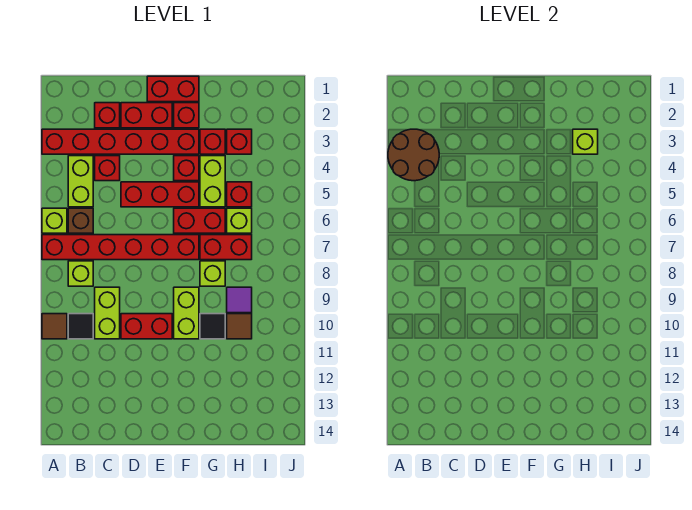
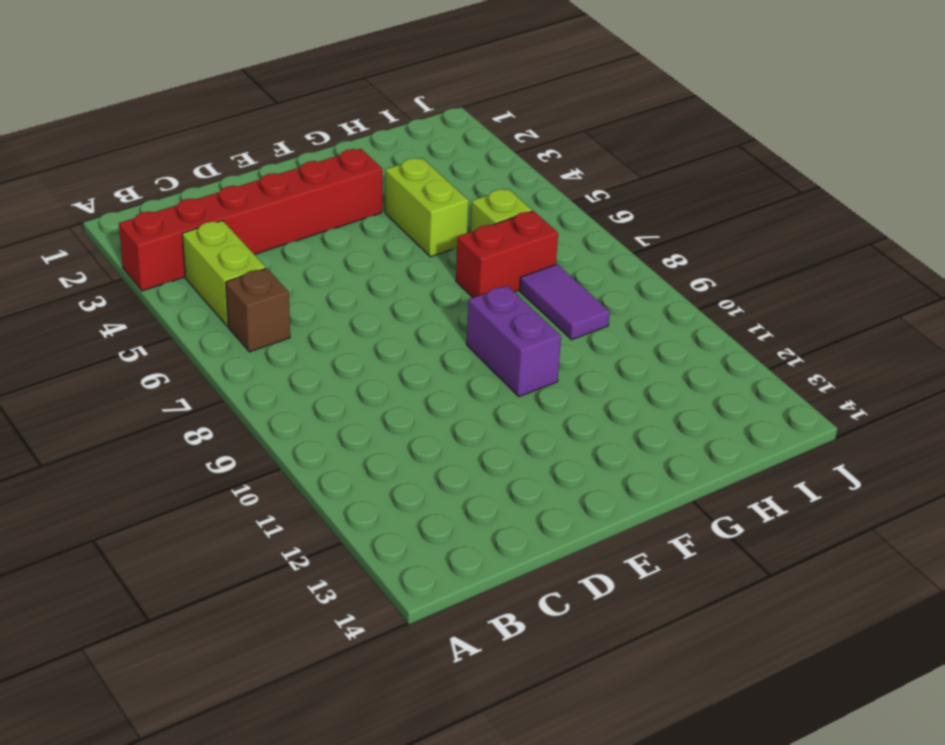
purple brick F9:F10 level 1 -> lime brick F9:F10 level 1
purple tile H8:H9 level 1 -> purple tile H9 level 1
none -> lime brick A6 level 1
none -> red brick A7:F7 level 1
none -> brown tile A10 level 1
none -> lime brick B8 level 1

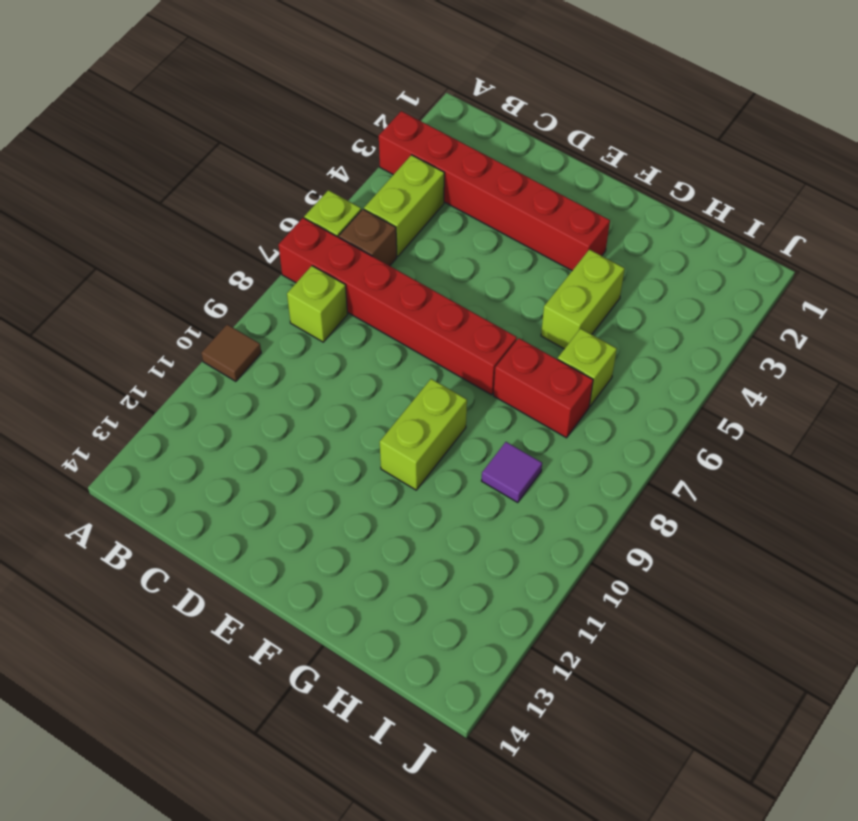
none -> black tile B10 level 1
none -> red brick C2 level 1
none -> red brick C4 level 1
none -> lime brick C9:C10 level 1

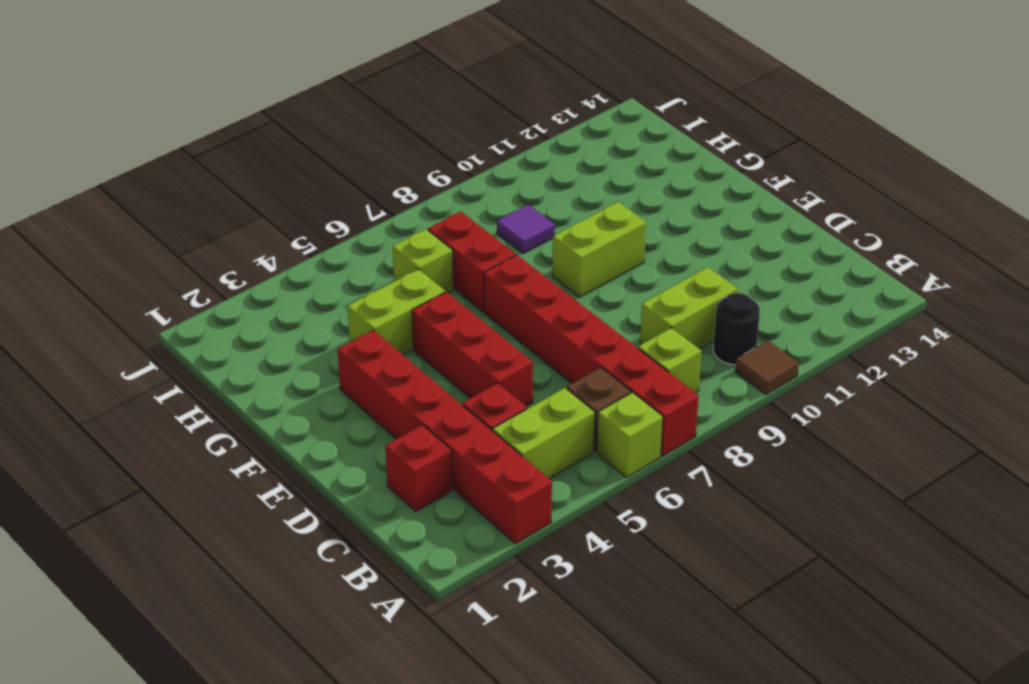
black round brick B10 level 1 -> black tile B10 level 1
none -> red brick D2:E2 level 1
none -> red brick D10:E10 level 1
none -> red brick E1:F1 level 1
none -> red brick F2 level 1

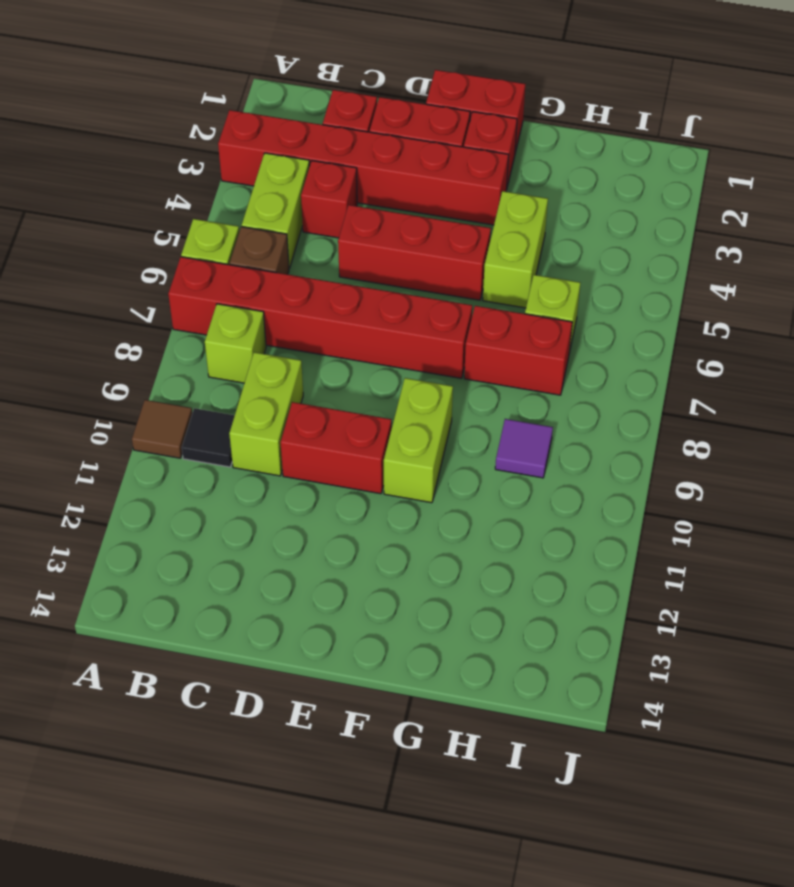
none -> red brick F4 level 1
none -> red brick F6:G6 level 1
none -> red brick G3 level 1
none -> lime brick G8 level 1

